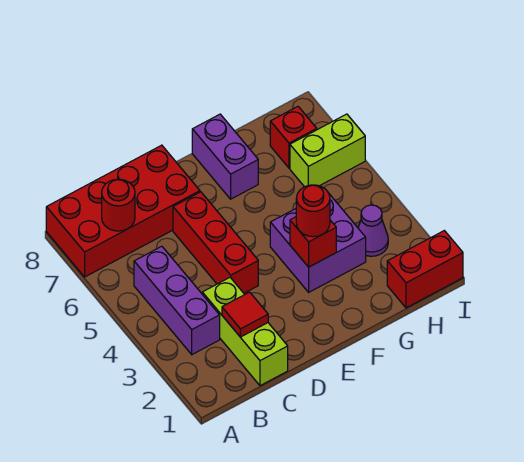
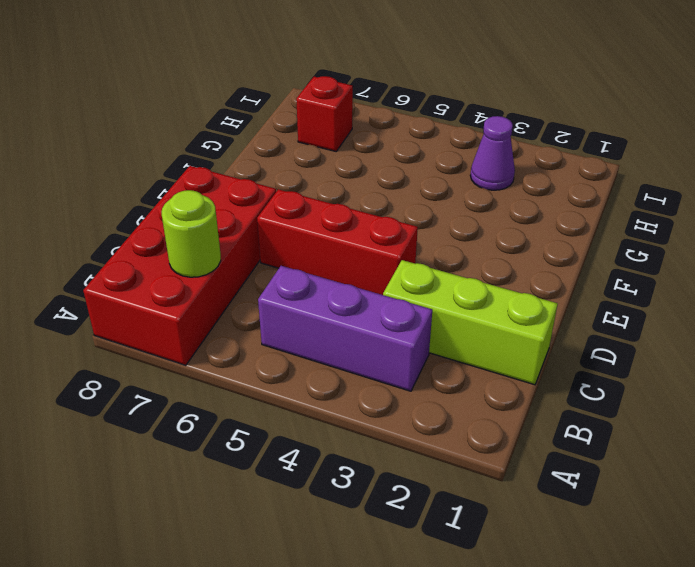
lime round brick B7 level 2 -> red round brick B7 level 2
none -> purple brick F3:G4 level 1
none -> purple brick F7:F8 level 1
none -> red brick H1:I1 level 1

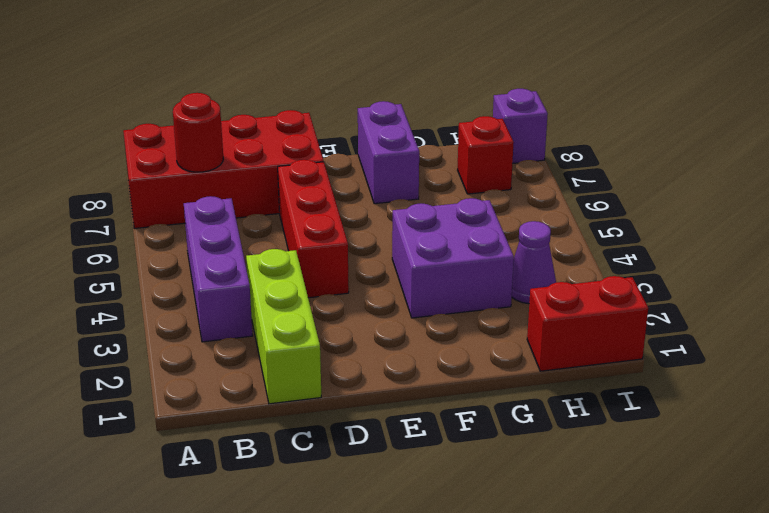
purple brick I8 level 1 -> none
none -> lime brick H6:I6 level 1
none -> red tile C2 level 2
none -> red brick F3 level 2

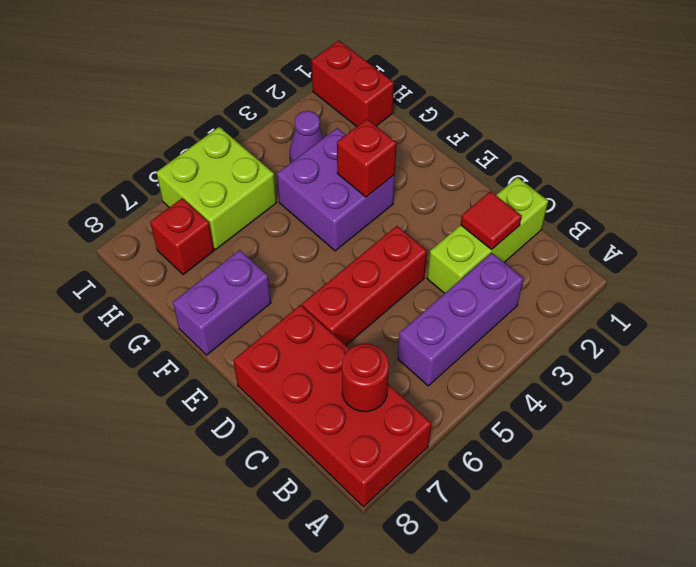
lime brick H5:I6 level 1 -> lime brick H6:I6 level 1
none -> red round brick F3 level 3

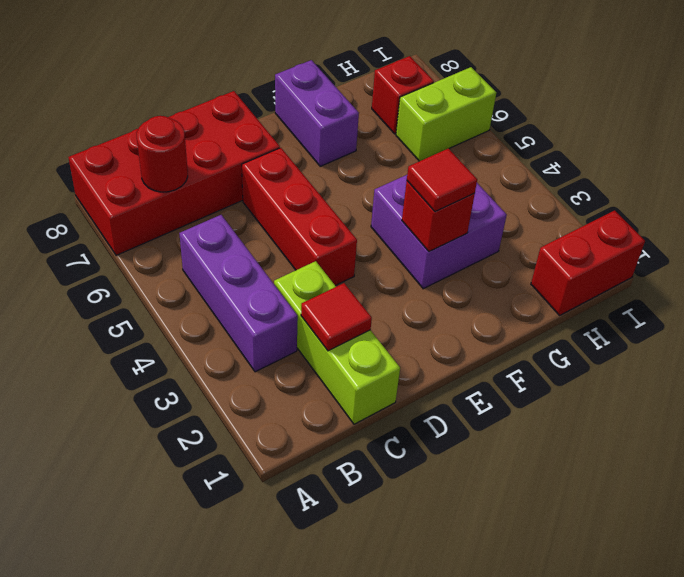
red tile F3 level 3 -> red round brick F3 level 3
none -> purple cone H3 level 1

